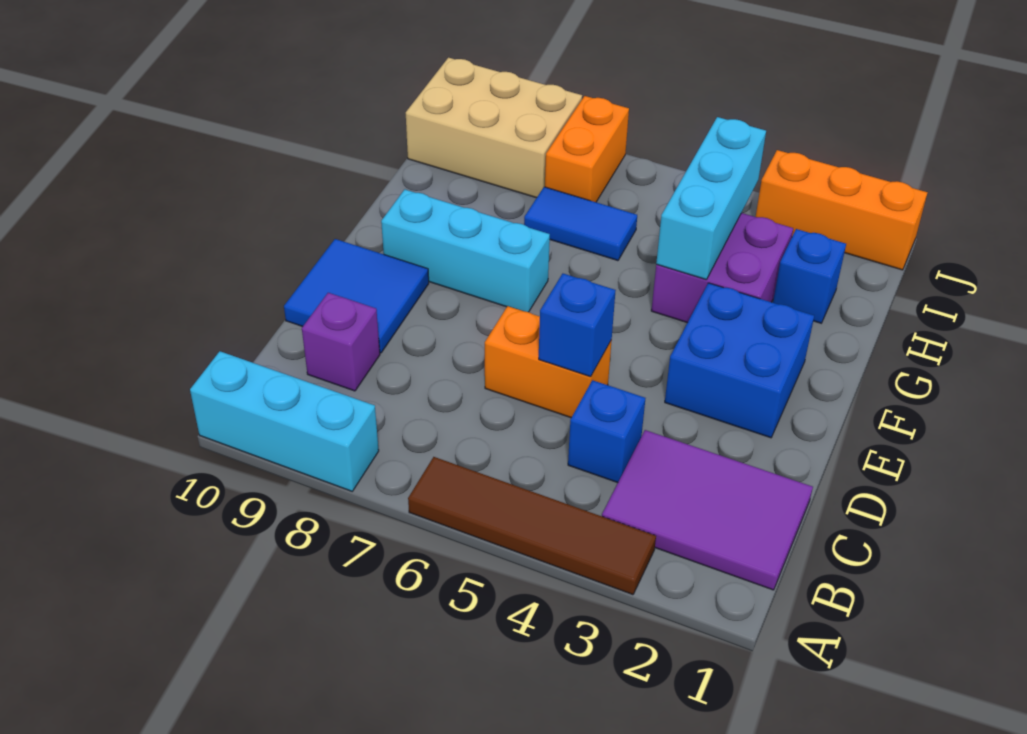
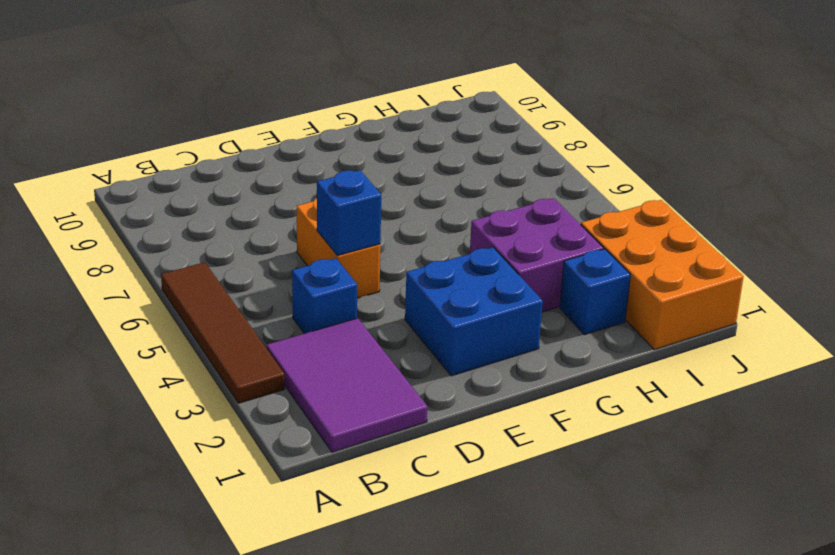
orange brick I1:J3 level 1 -> orange brick J1:J3 level 1
none -> cyan brick A8:A10 level 1
none -> purple brick C9 level 1
none -> blue tile D9:E10 level 1

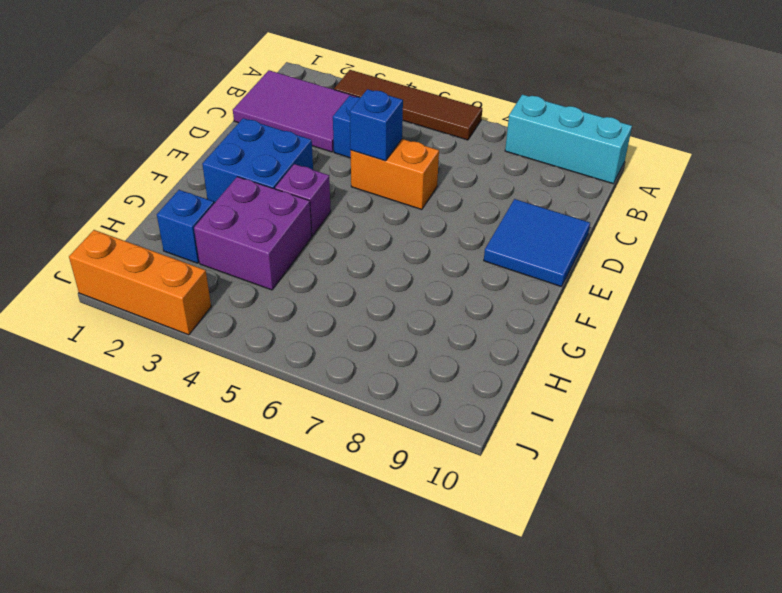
purple brick F4 level 1 -> purple brick C9 level 1
none -> cyan brick F7:F9 level 1
none -> blue tile H6:H7 level 1
none -> orange brick I7:J7 level 1

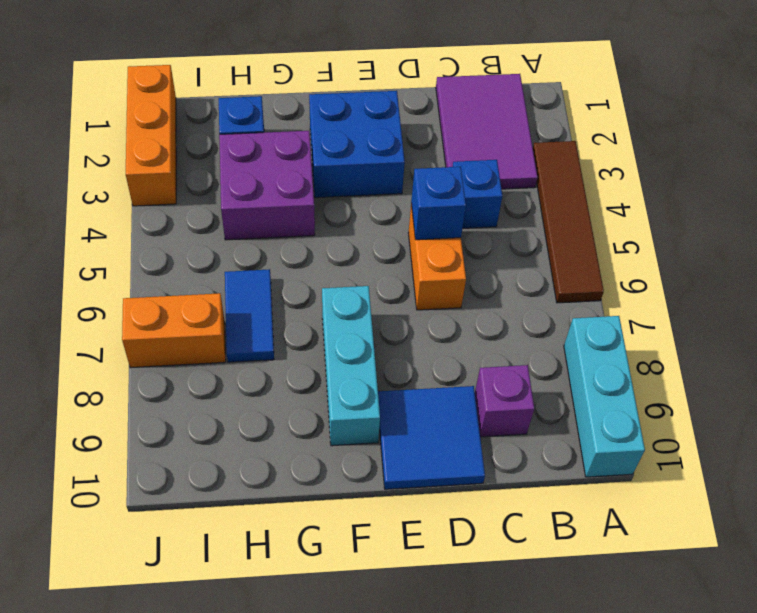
none -> tan brick I8:J10 level 1
none -> cyan brick G4:I4 level 2

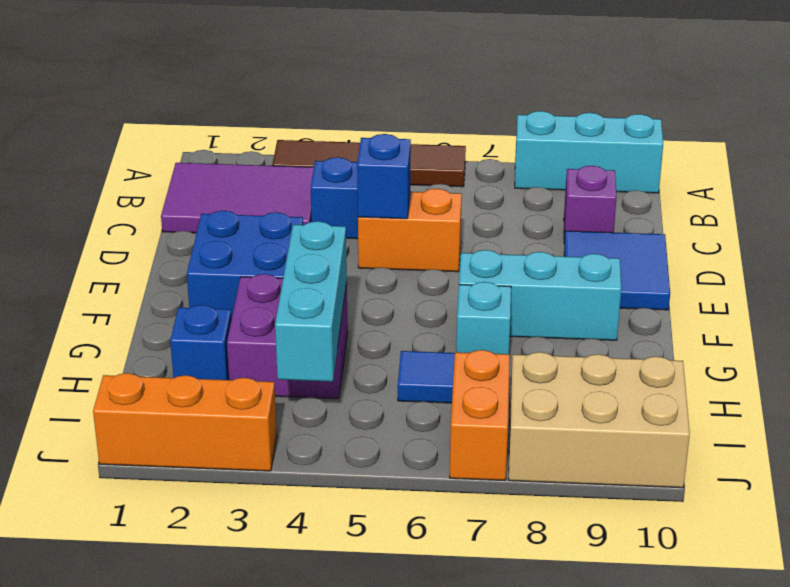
cyan brick G7 level 1 -> none

